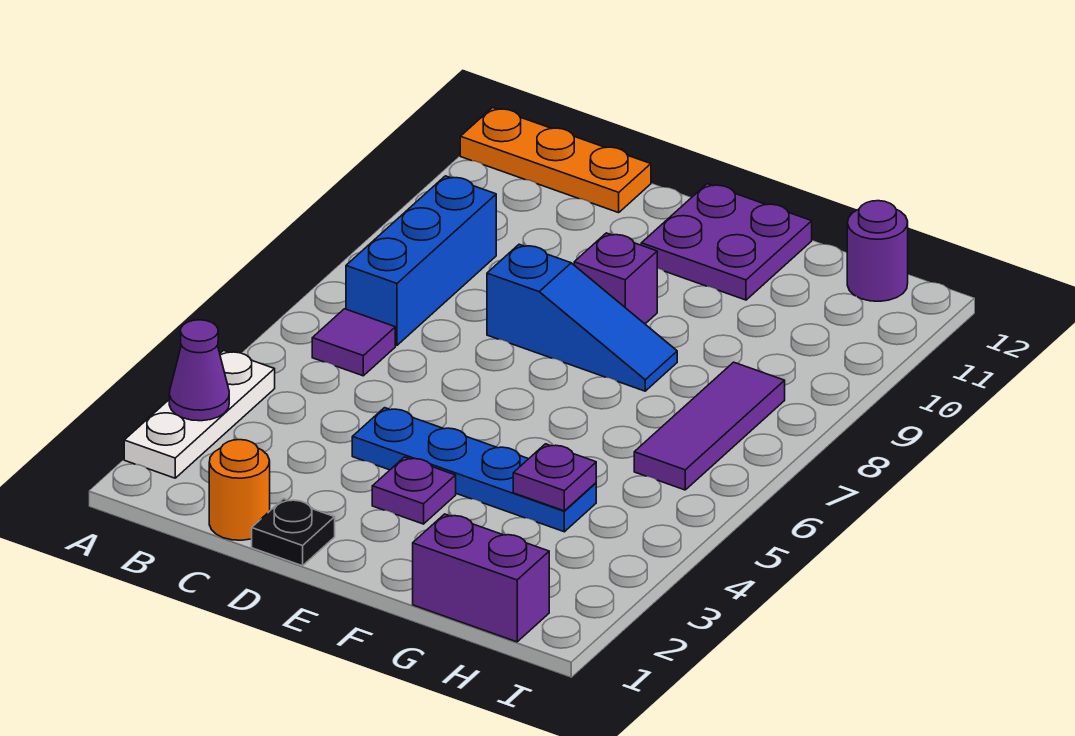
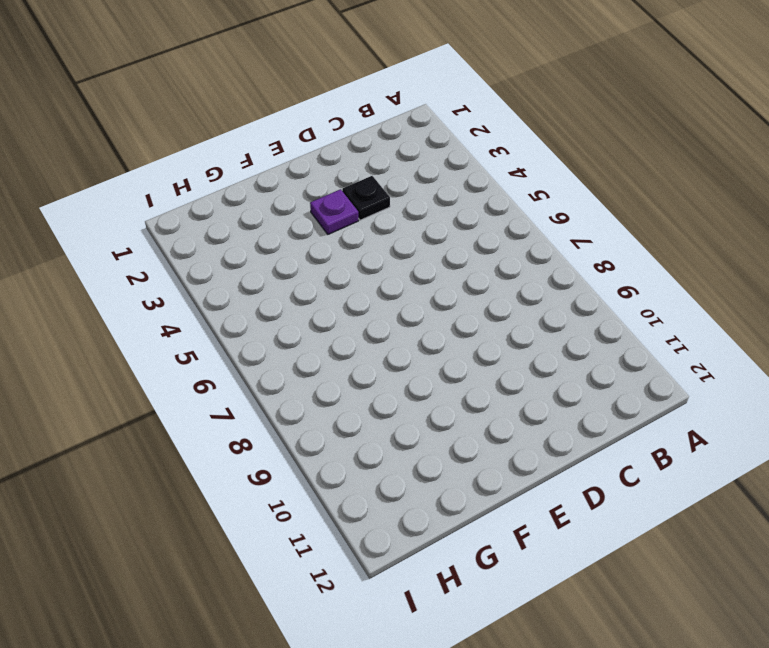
black plate D3 level 1 -> black plate D1 level 1
none -> white plate A2:A4 level 1
none -> orange plate A12:C12 level 1
none -> purple tile B6 level 1

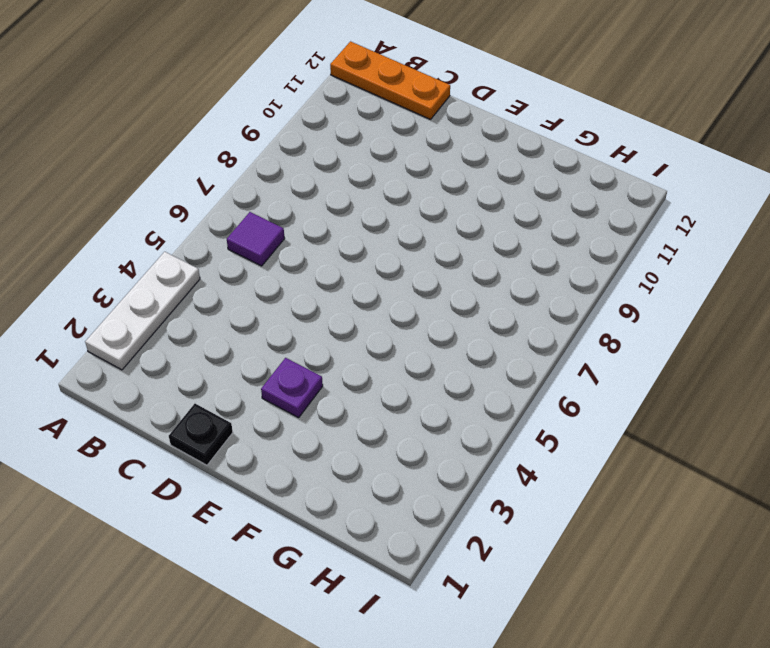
none -> blue brick B7:B9 level 1
none -> orange round brick C1 level 1
none -> blue plate D4:G4 level 1

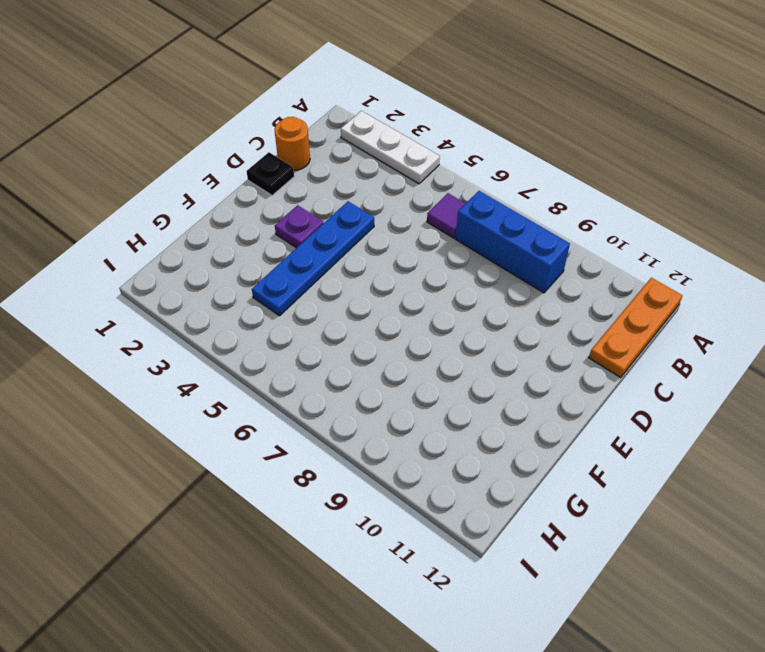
none -> blue slope D8:F8 level 1 top D
none -> purple brick E9 level 1
none -> purple plate E11:F12 level 1

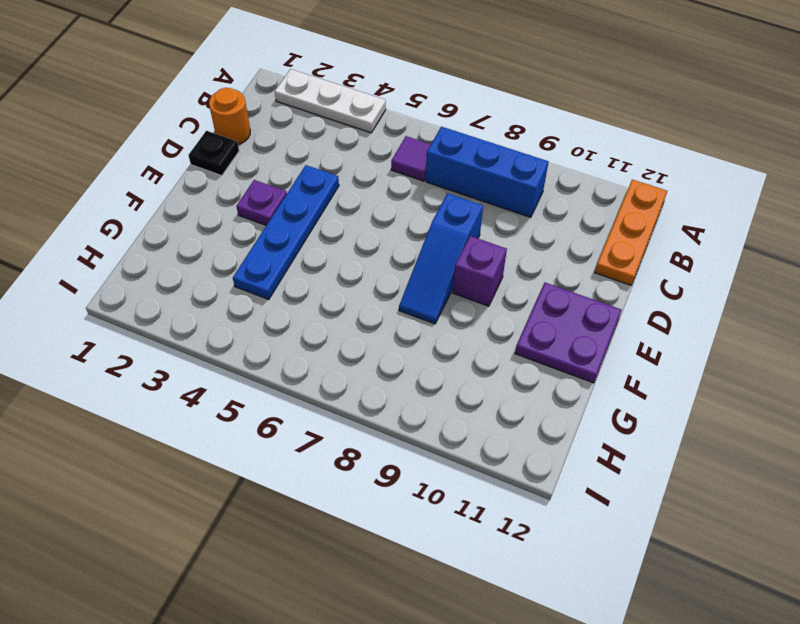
none -> purple brick G1:H1 level 1
none -> purple tile H6:H8 level 1
none -> purple round brick H12 level 1

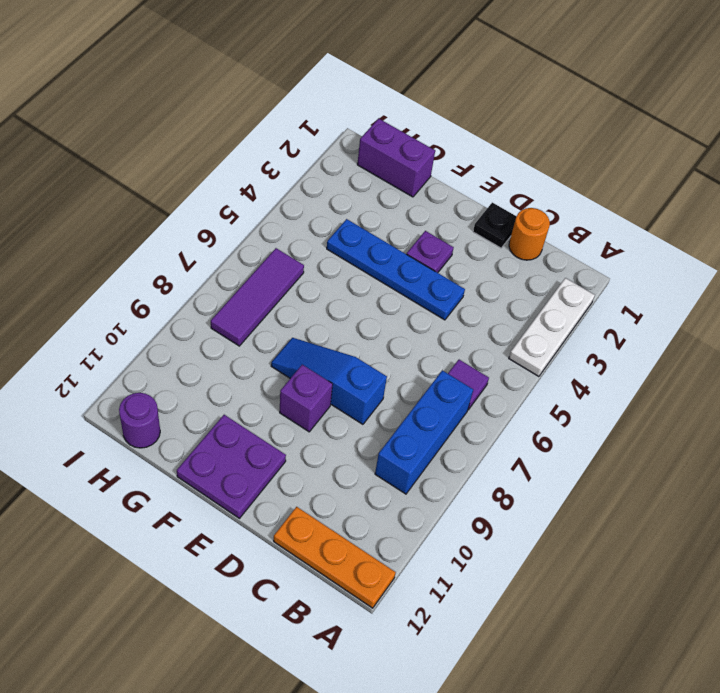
none -> purple cone A3 level 2
none -> purple plate G4 level 2

